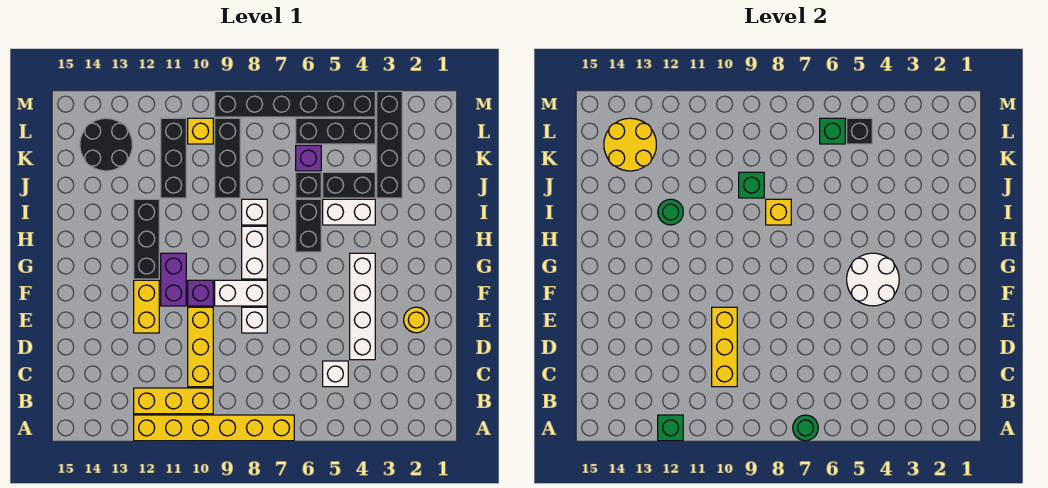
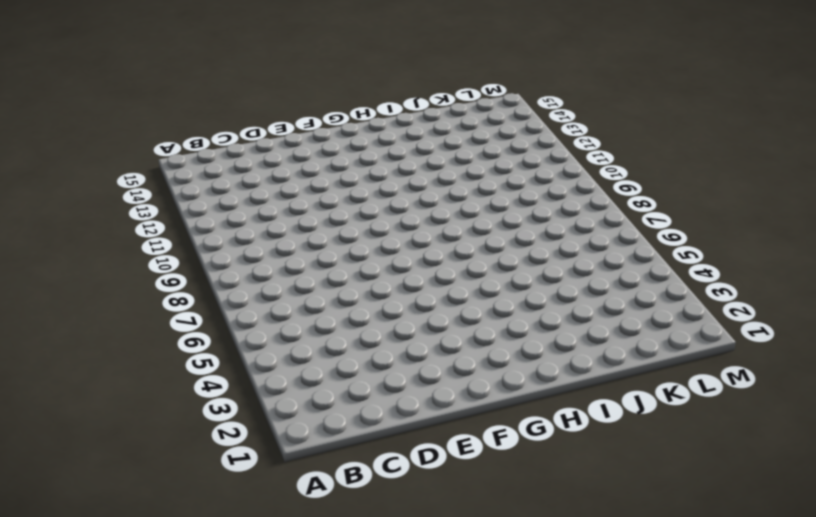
none -> yellow brick A7:A12 level 1
none -> yellow brick B10:B12 level 1
none -> white brick C5 level 1
none -> yellow brick C10:E10 level 1

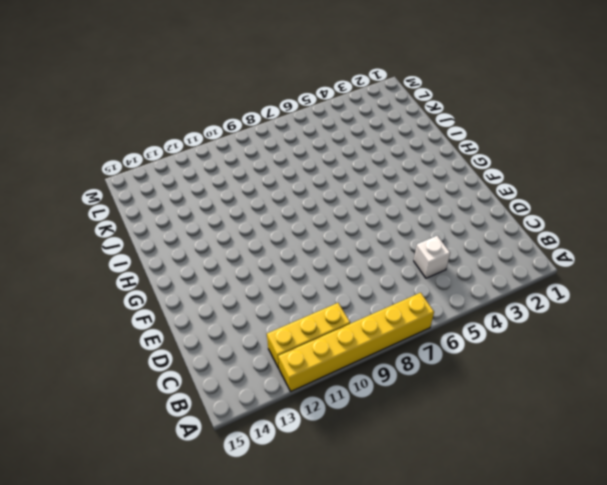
none -> yellow brick C10:E10 level 1
none -> white brick D4:G4 level 1
none -> yellow round brick E2 level 1
none -> white brick E8 level 1

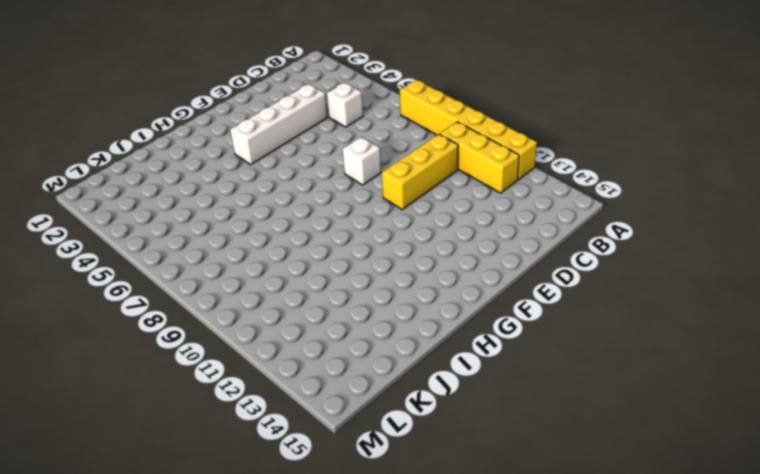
none -> yellow round brick E2 level 1
none -> yellow brick E12:F12 level 1
none -> white brick F8:F9 level 1
none -> purple brick F10 level 1

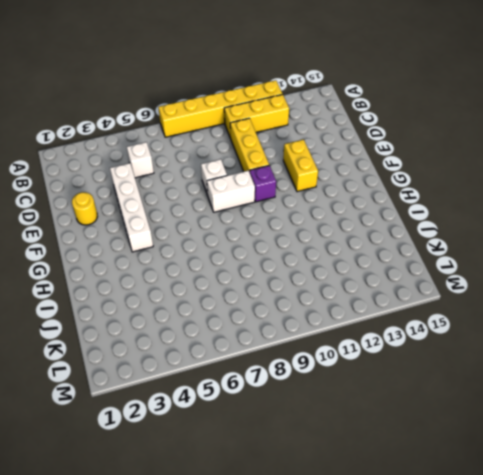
none -> purple brick F11:G11 level 1
none -> white brick G8:H8 level 1
none -> black brick G12:I12 level 1
none -> black brick H6:I6 level 1

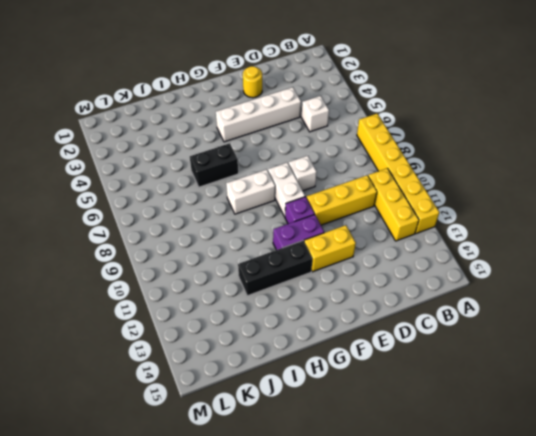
none -> white brick I4:I5 level 1
none -> white brick I8 level 1
none -> black brick J3:M3 level 1
none -> black brick J4:J5 level 1

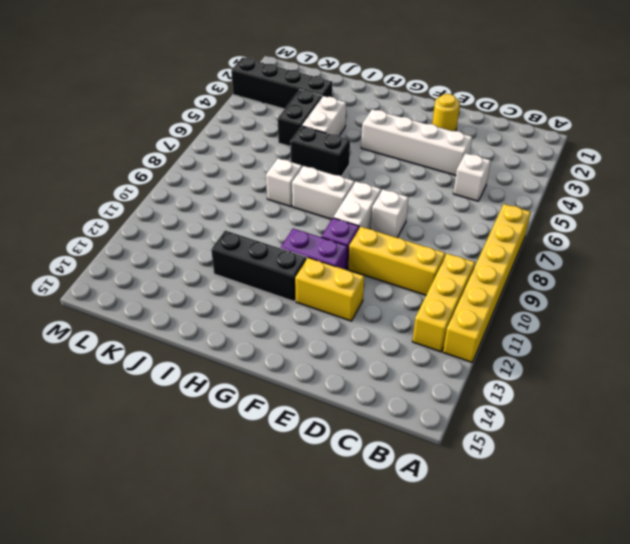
none -> black brick J6 level 1
none -> black brick J9:L9 level 1
none -> black brick J11:L11 level 1
none -> purple brick K6 level 1

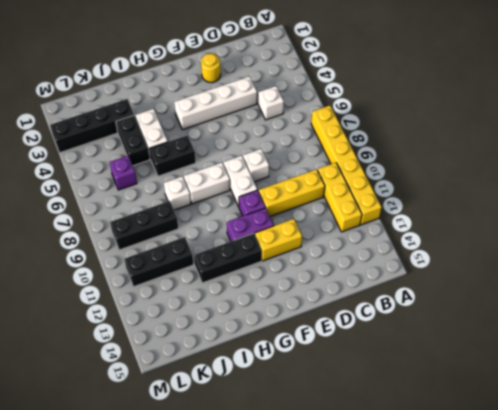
none -> black brick J6 level 1
none -> black round brick K13:L14 level 1
none -> black brick L4:L6 level 1
none -> yellow brick L10 level 1

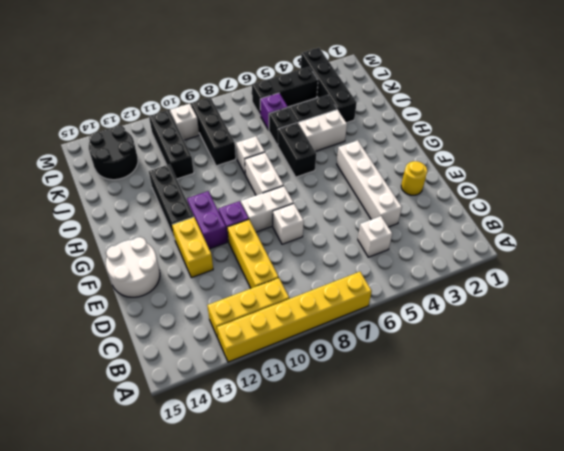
white round brick E14:F15 level 1 -> white round brick F4:G5 level 2
white brick L10 level 1 -> yellow brick L10 level 1
none -> black brick M4:M9 level 1
none -> green round brick A7 level 2
none -> green brick A12 level 2
none -> yellow brick C10:E10 level 2

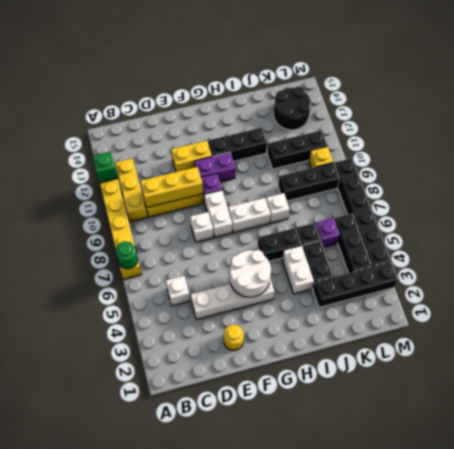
none -> yellow brick I8 level 2
none -> green round brick I12 level 2
none -> green brick J9 level 2
none -> yellow round brick K13:L14 level 2

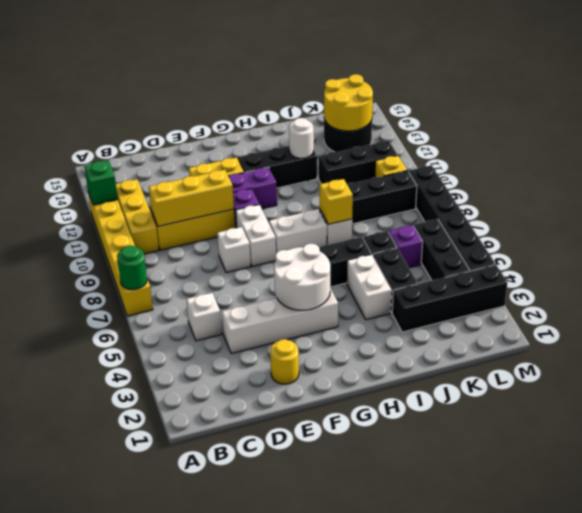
white round brick I12 level 2 -> green round brick I12 level 2
none -> green brick J9 level 2
none -> black brick L5 level 2
none -> green brick L6 level 2

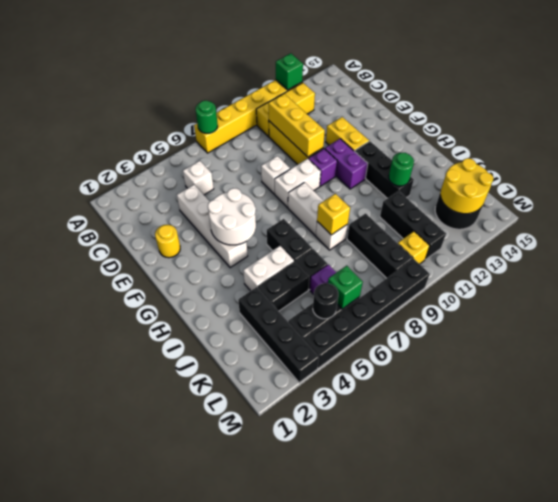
black round brick L5 level 2 -> black brick L5 level 2
none -> green brick J9 level 2

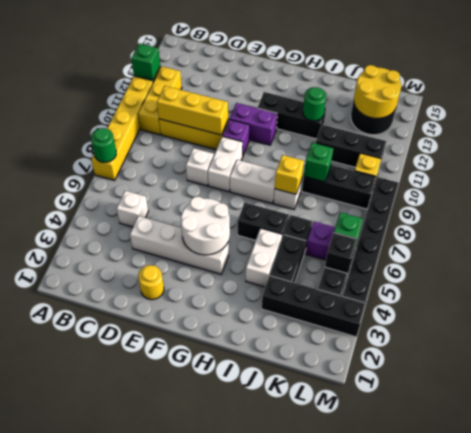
none -> yellow brick E12:F12 level 1

